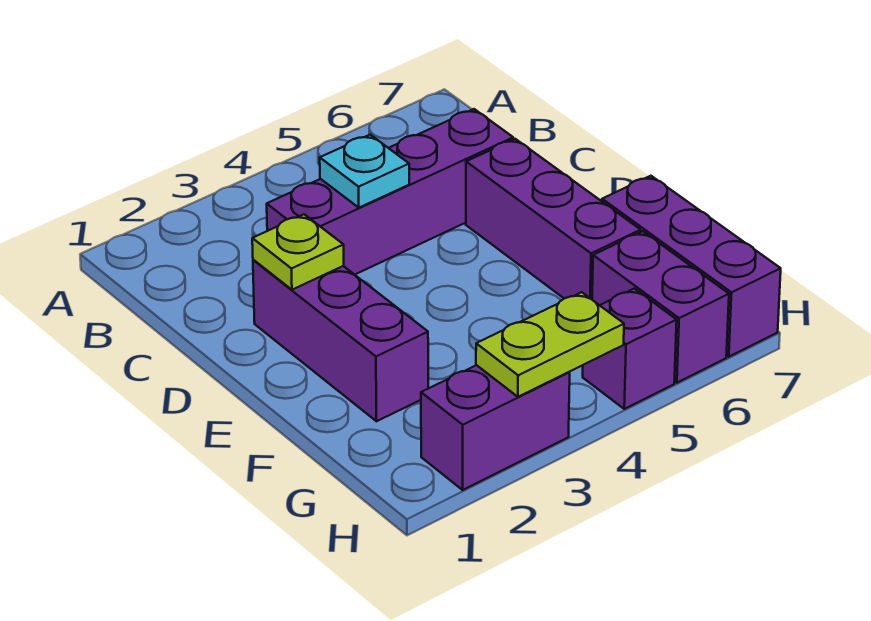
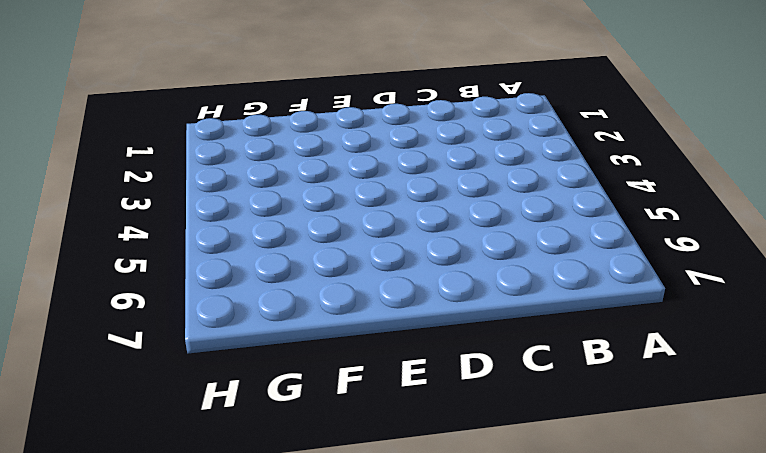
none -> purple brick C3:C6 level 1
none -> purple brick D2:F2 level 1

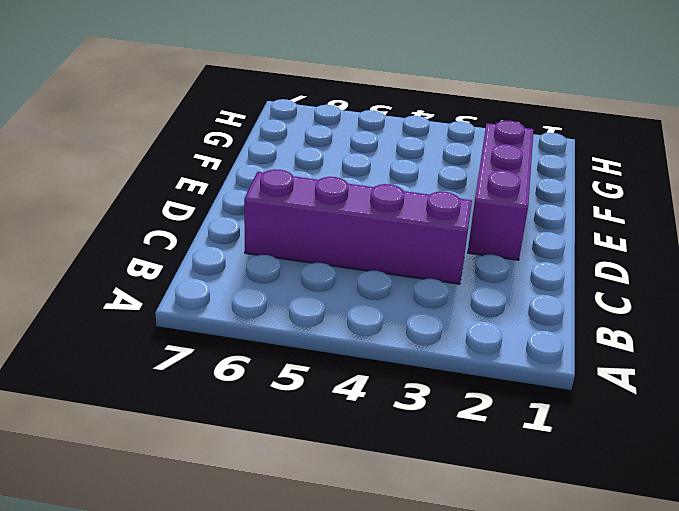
none -> purple brick D6:F6 level 1
none -> purple brick F7:H7 level 1

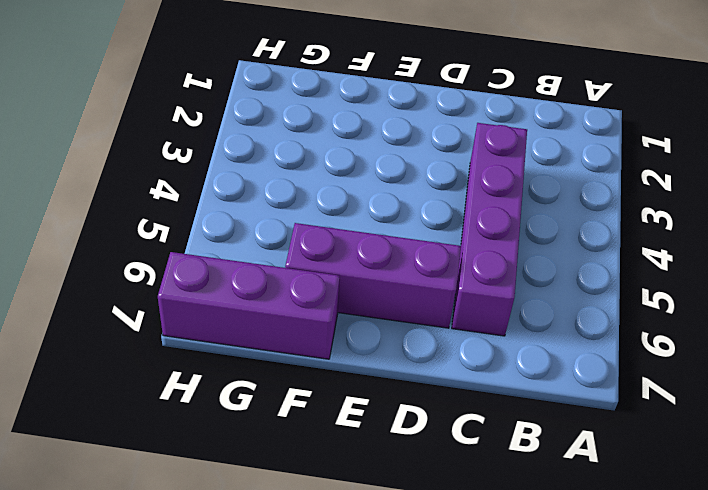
none -> purple brick D2:F2 level 1
none -> purple brick G6:H6 level 1

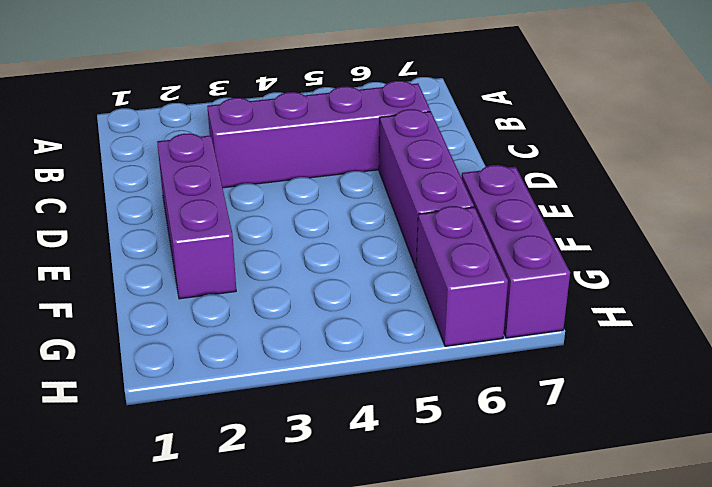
none -> purple brick H2:H3 level 1
none -> purple brick H5 level 1

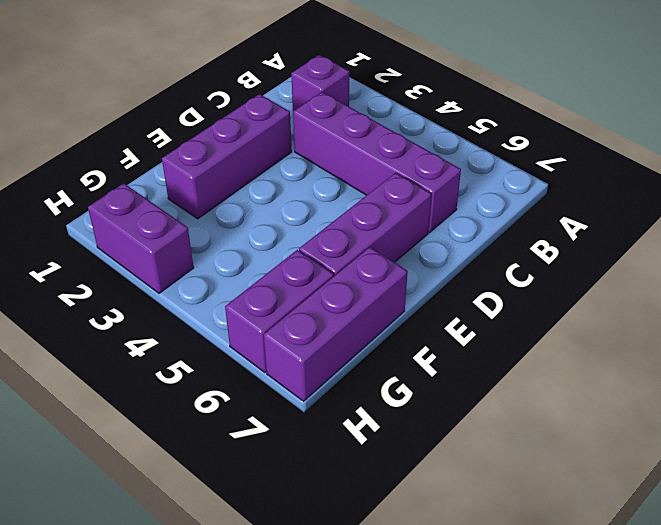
purple brick B2 level 1 -> purple brick H5 level 1
none -> cyan plate C4 level 2
none -> lime plate D2 level 2

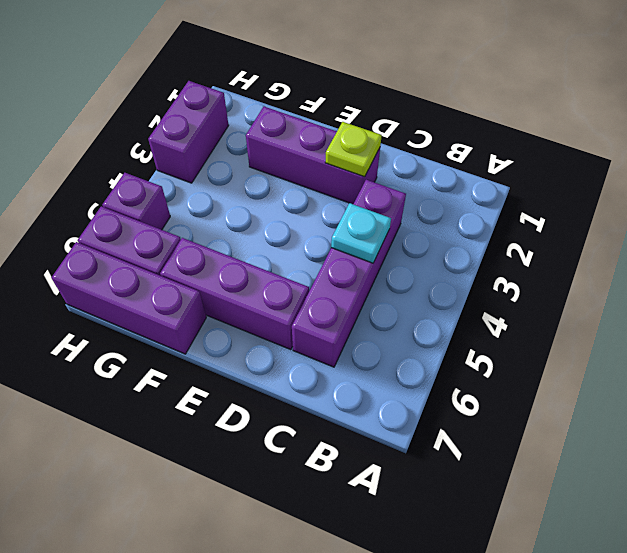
none -> lime plate H3:H4 level 2

